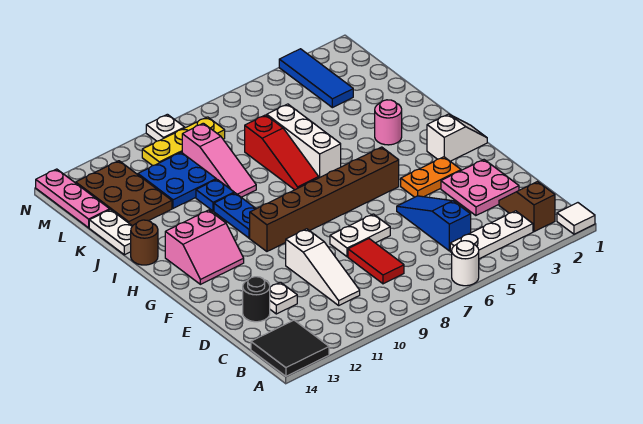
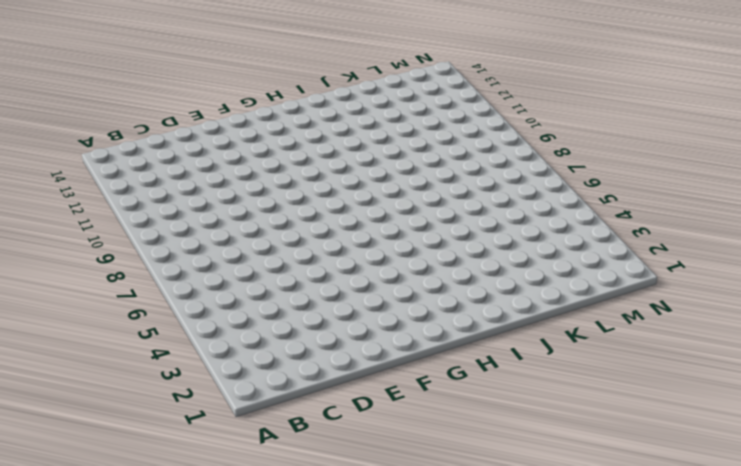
none -> white tile A1 level 1
none -> white round brick A6 level 1
none -> black tile A13:B14 level 1
none -> brown slope B2:C2 level 1 top B

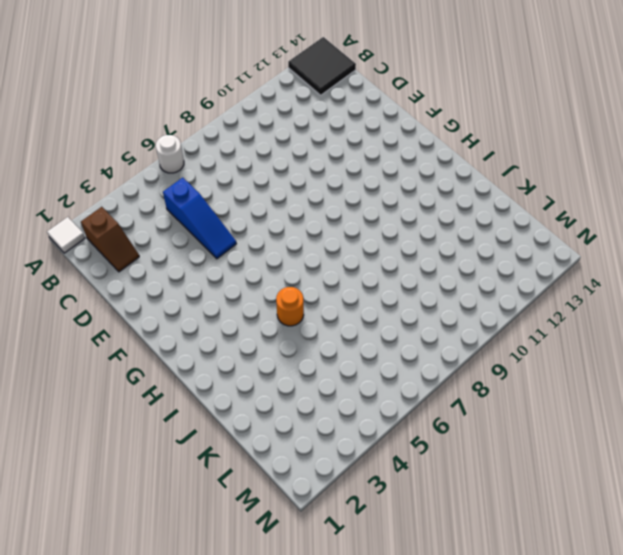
orange round brick I5 level 1 -> none
none -> white plate B3:B5 level 1
none -> red tile C8:D8 level 1
none -> white slope C10:E10 level 1 top E
none -> pink plate D2:E3 level 1

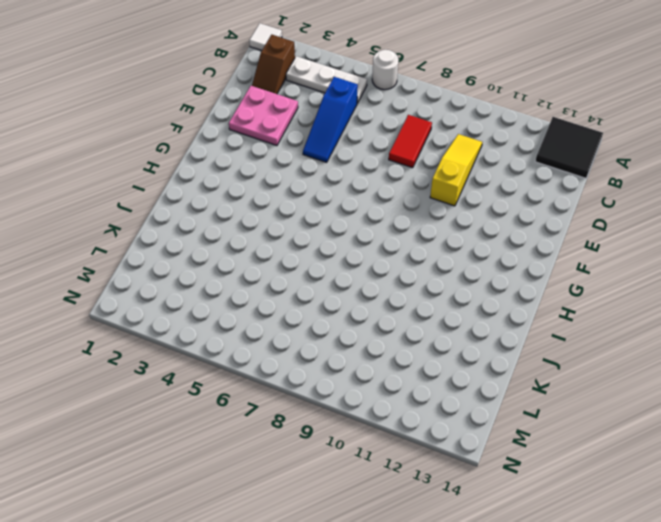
yellow slope C10:E10 level 1 top E -> white slope C10:E10 level 1 top E
none -> white plate D12 level 1
none -> black round brick D13 level 1
none -> white plate E7:E8 level 1
none -> orange plate F3:F4 level 1

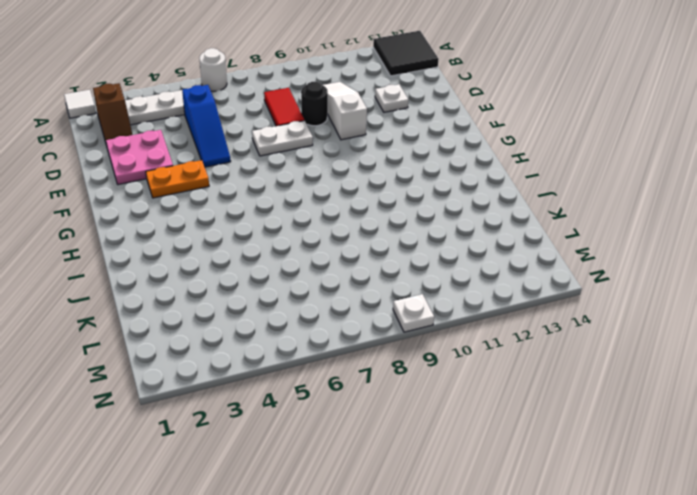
black round brick D9 level 1 -> black round brick D13 level 1
none -> white slope G1:G2 level 1 top 2
none -> brown brick G5:G10 level 1
none -> pink slope G12:H13 level 1 top H
none -> blue plate H10:I10 level 1

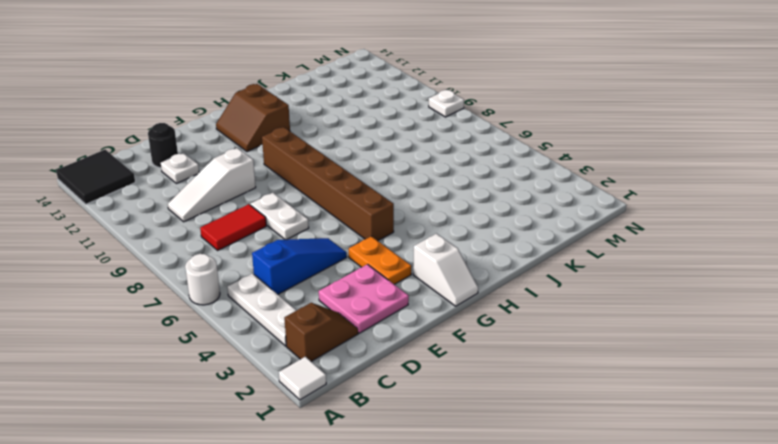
brown slope G12:H13 level 1 top H -> pink slope G12:H13 level 1 top H
none -> blue plate H10:I10 level 1
none -> pink round brick I3 level 1
none -> white brick I6:K6 level 1
none -> red slope I7:K7 level 1 top K

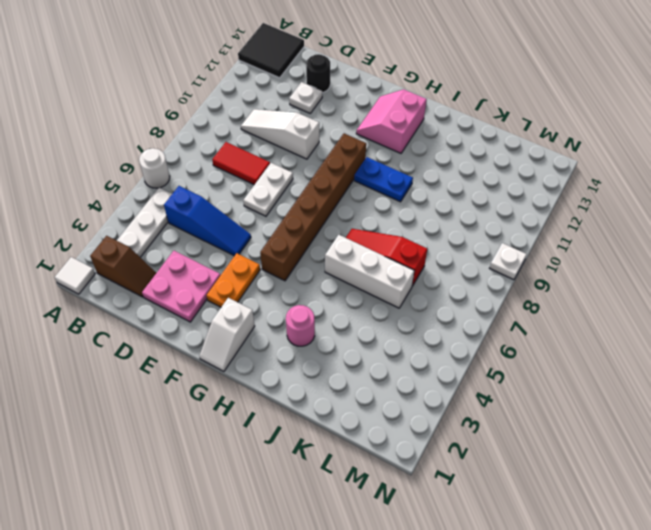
none -> brown round brick I14 level 1
none -> pink slope J9:L9 level 1 top L
none -> blue plate J10 level 1
none -> white plate J14:K14 level 1

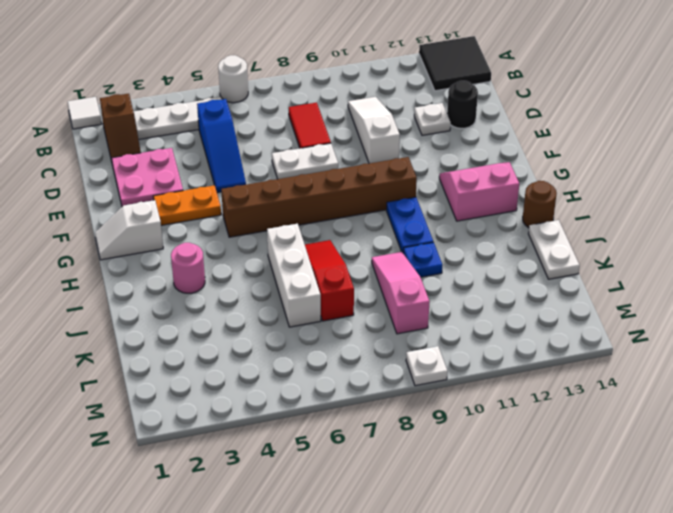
none -> blue plate K10:L11 level 1
none -> brown plate K12:M13 level 1
none -> blue tile L3:N3 level 1
none -> pink plate L14:N14 level 1

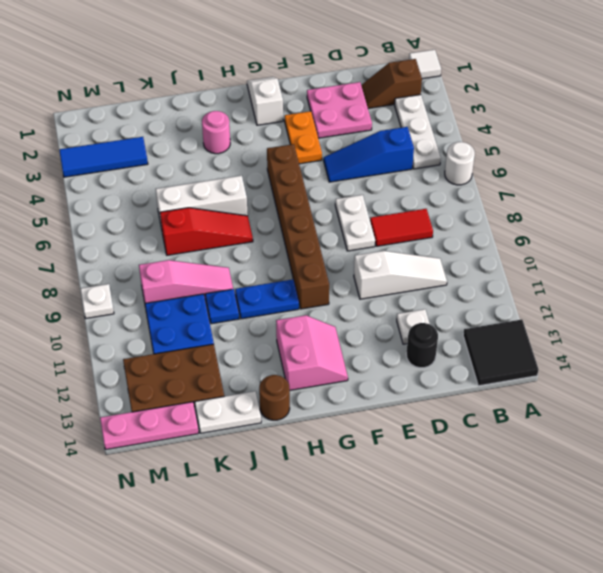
none -> yellow plate M8:M10 level 1

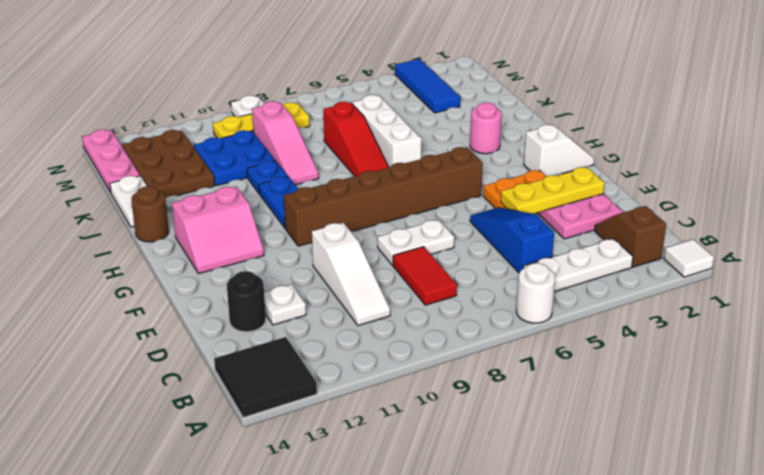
yellow plate E2:E4 level 2 -> none

